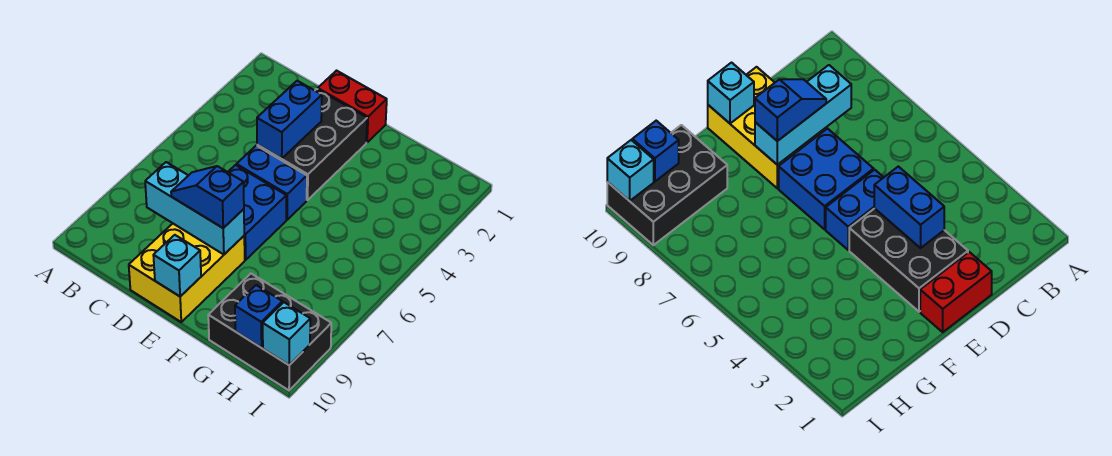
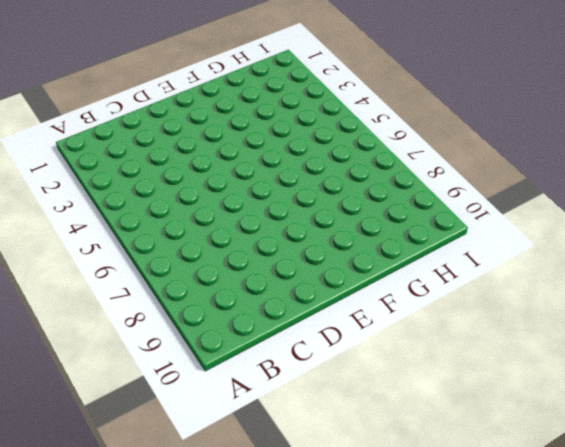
none -> red brick D1:E1 level 1
none -> black brick D2:E4 level 1
none -> blue brick D5:E5 level 1

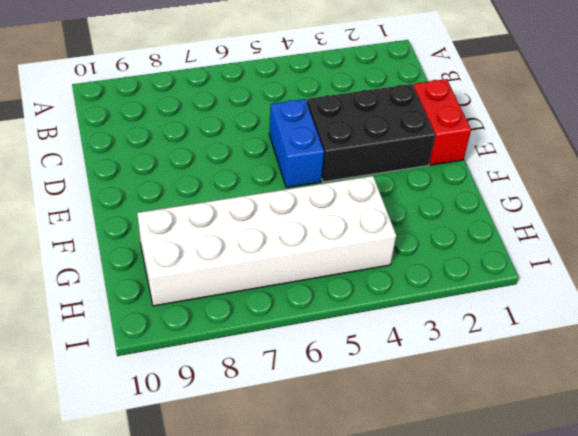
white brick G4:H9 level 1 -> black brick G9:I10 level 1
none -> blue brick D6:E7 level 1
none -> yellow brick D8:E10 level 1
none -> cyan brick C8:E8 level 2

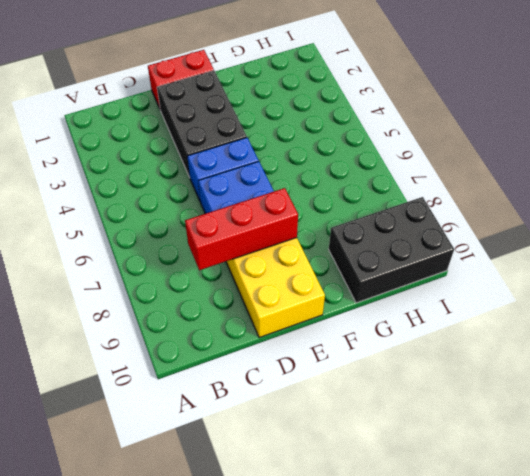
red brick C8:E8 level 2 -> cyan brick C8:E8 level 2
none -> blue brick D3:D4 level 2
none -> cyan brick E10 level 2
none -> blue brick H10 level 2

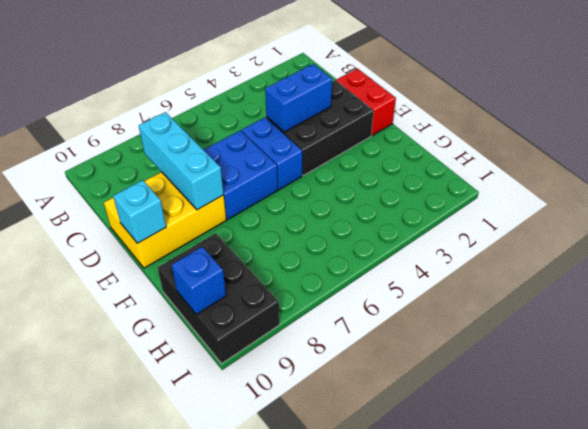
none -> cyan brick I10 level 2
none -> blue slope D8:E8 level 3 top E

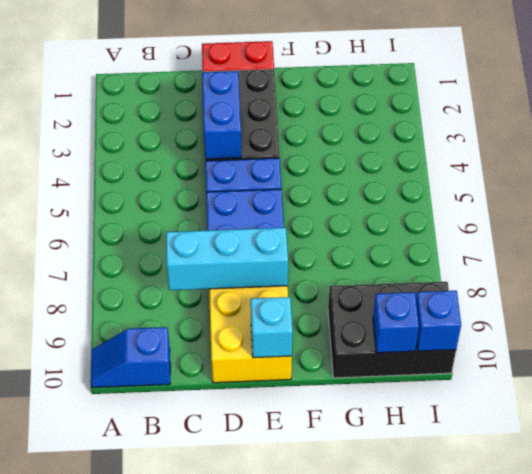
blue slope A10:B10 level 1 top B -> blue slope D8:E8 level 3 top E
blue brick I10 level 2 -> cyan brick I10 level 2

